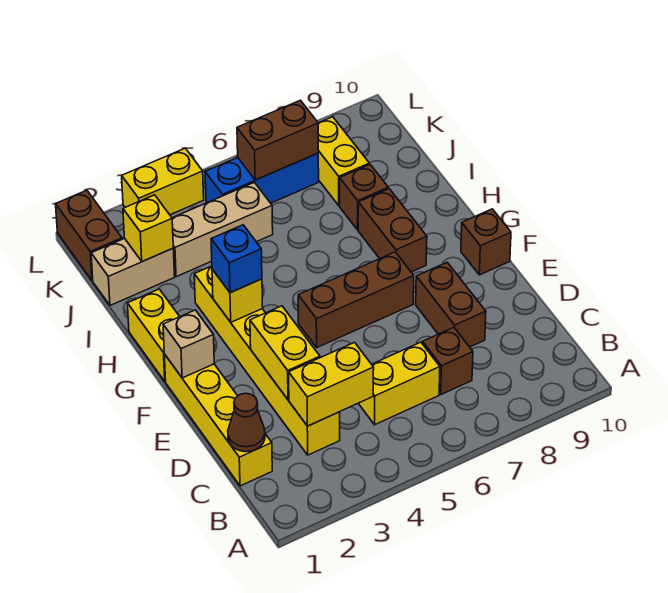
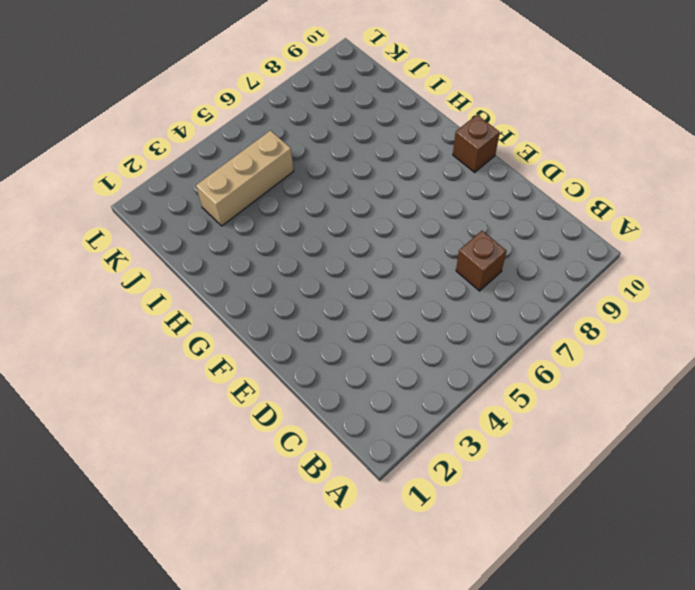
none -> yellow brick C1:F1 level 1
none -> yellow brick C3:H3 level 1
none -> yellow brick C5:C6 level 1

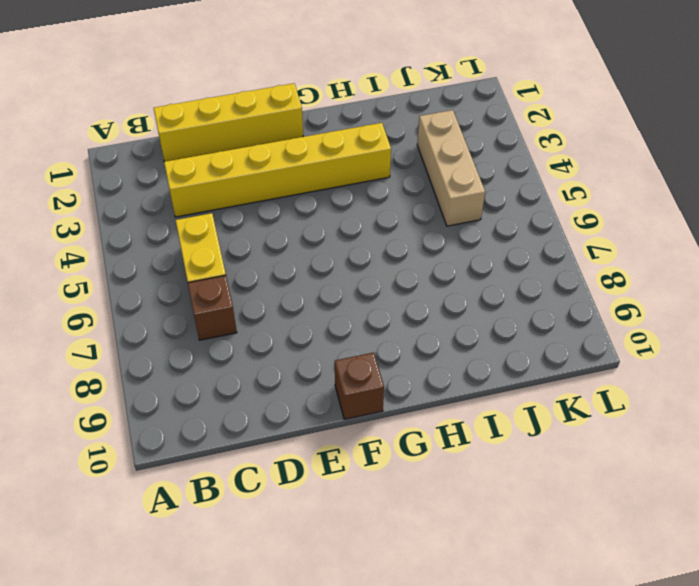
none -> brown brick D8:E8 level 1
none -> brown brick F5:F7 level 1
none -> yellow brick G1:H1 level 1

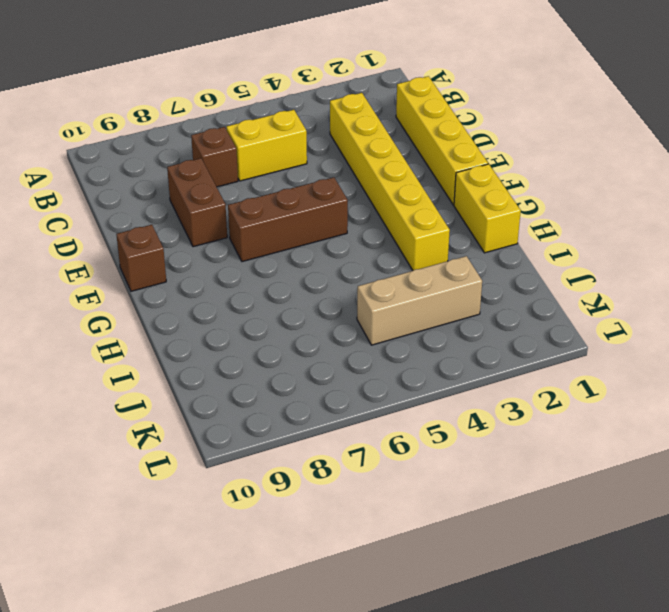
none -> brown brick G8:H8 level 1
none -> brown brick I8 level 1
none -> tan brick J1:J2 level 1

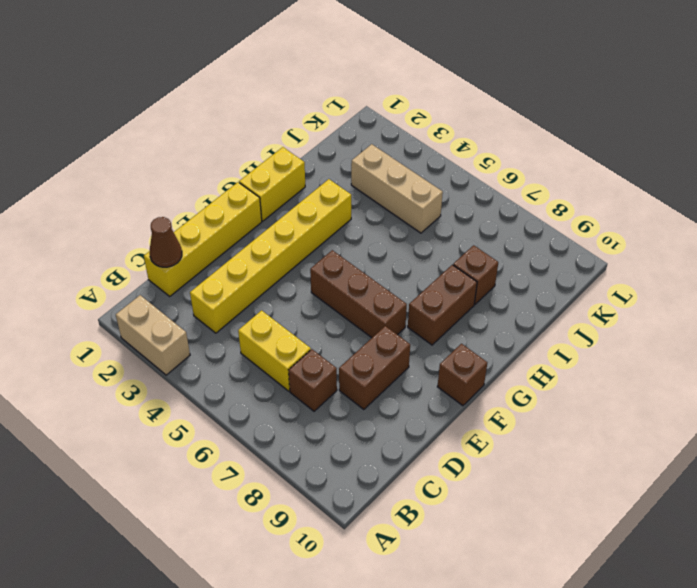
tan brick A2:A3 level 1 -> tan brick J1:J2 level 1
none -> yellow brick J8:K8 level 1
none -> brown brick K1:L1 level 1
none -> blue brick K5:K7 level 1

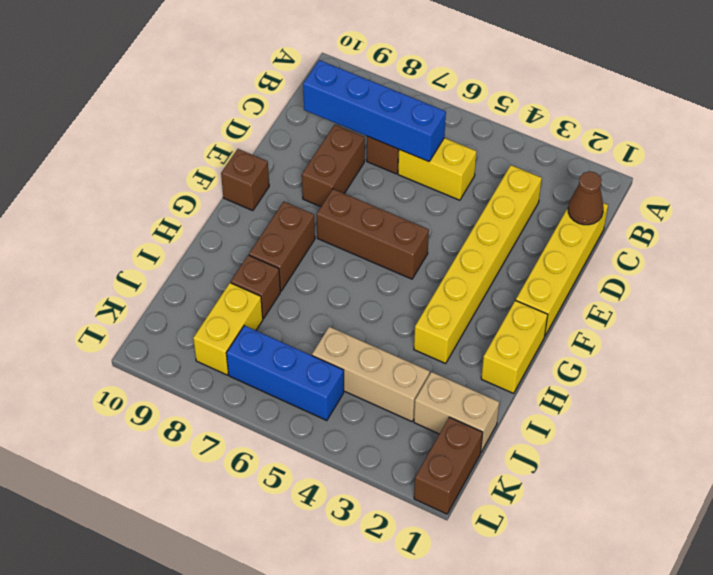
blue brick C6:C9 level 2 -> none
none -> yellow brick L3:L4 level 1
none -> yellow brick C3:C4 level 2
none -> yellow brick D3:E3 level 2

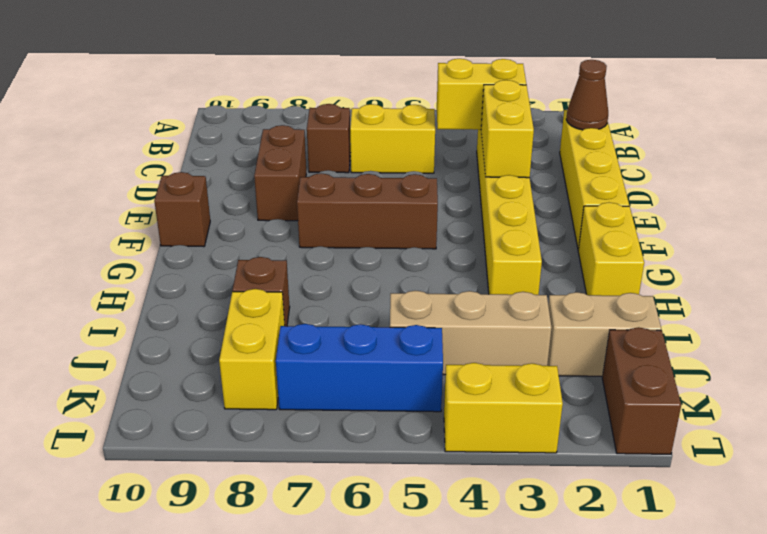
none -> brown brick G8:H8 level 1
none -> tan brick F1 level 2
none -> yellow brick G3 level 2

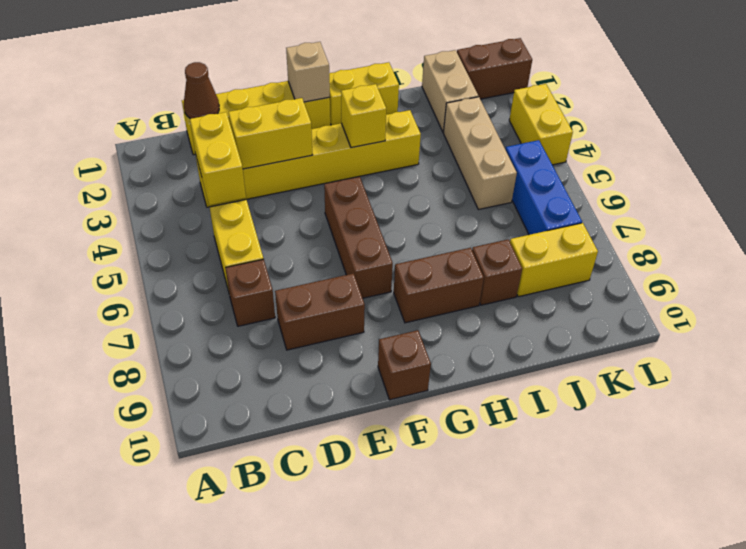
none -> yellow brick J2 level 2
none -> brown brick K6:K7 level 2
none -> blue brick G3 level 3

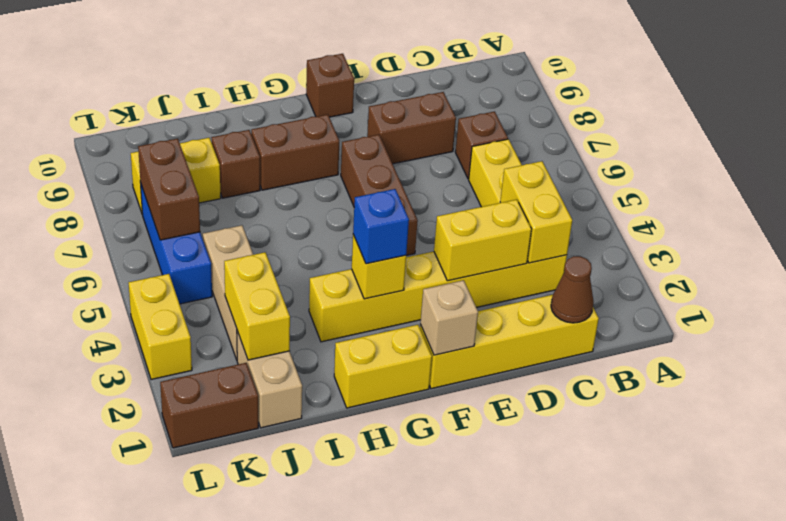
yellow brick J2:J3 level 2 -> yellow brick J2 level 2

